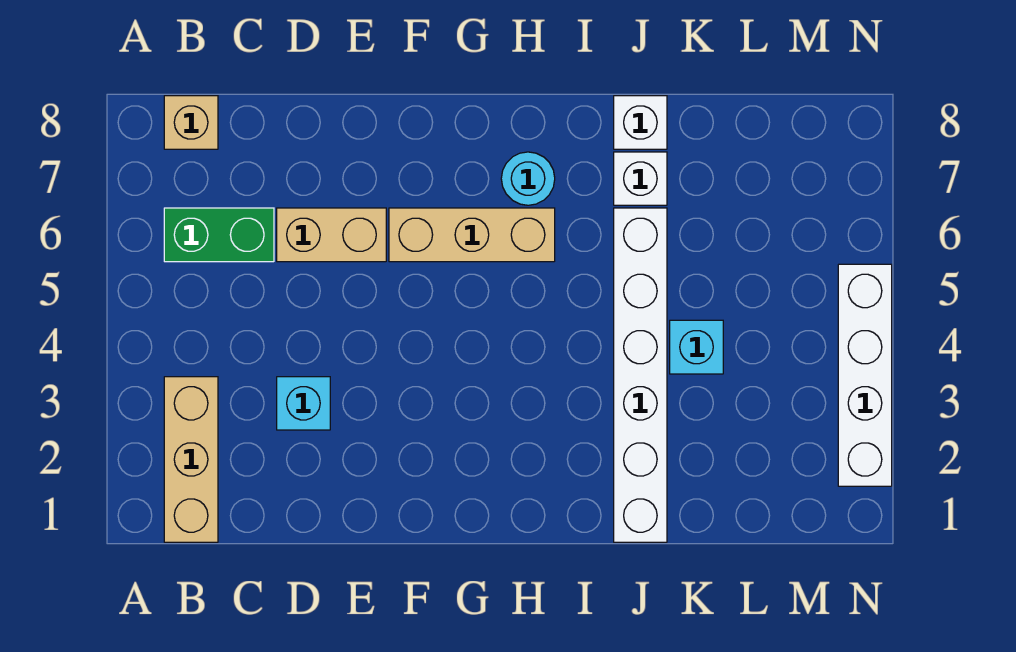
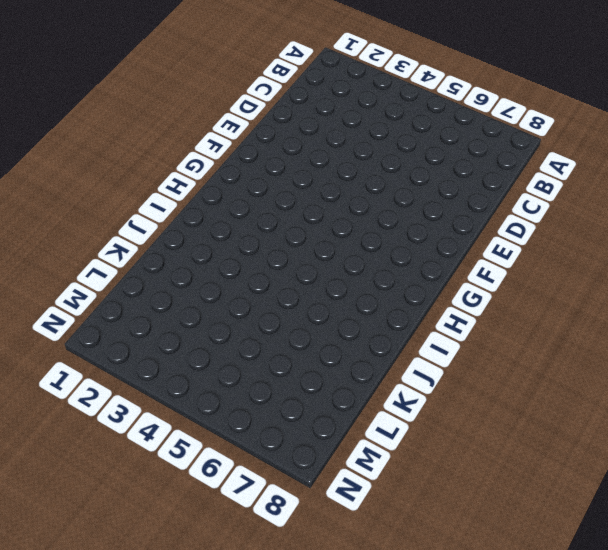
none -> tan brick B1:B3 level 1
none -> green brick B6:C6 level 1
none -> tan brick B8 level 1

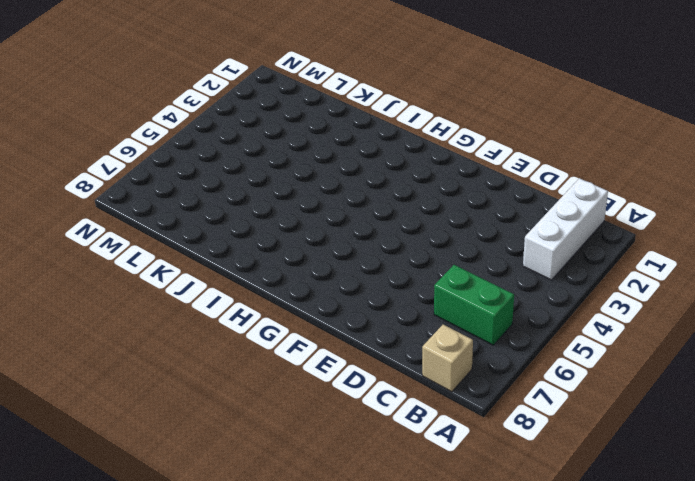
white brick B1:B3 level 1 -> tan brick B1:B3 level 1
none -> cyan brick D3 level 1
none -> tan brick D6:E6 level 1
none -> tan brick F6:H6 level 1

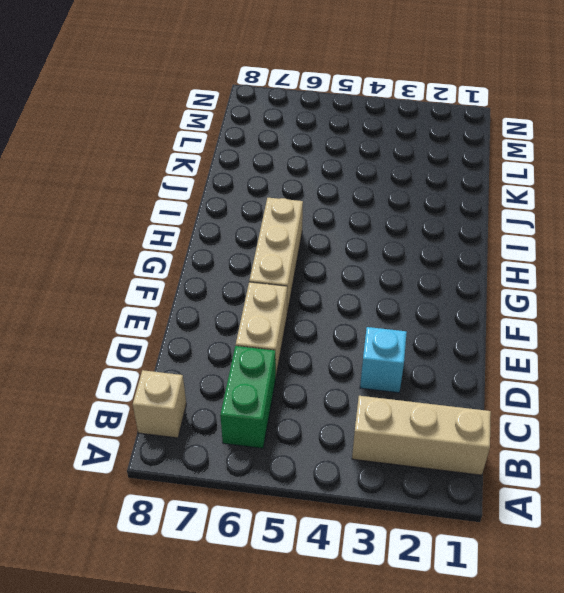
none -> cyan round brick H7 level 1
none -> white brick J1:J6 level 1
none -> white brick J7 level 1

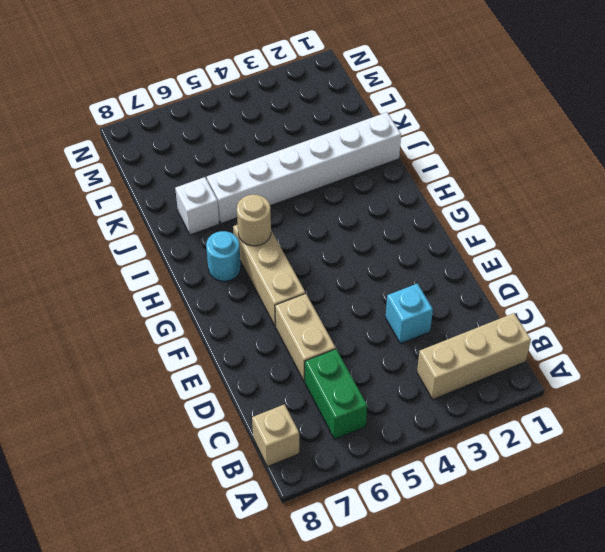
tan round brick H6 level 2 -> none
none -> white brick J8 level 1
none -> cyan brick K4 level 1
none -> white brick N2:N5 level 1

